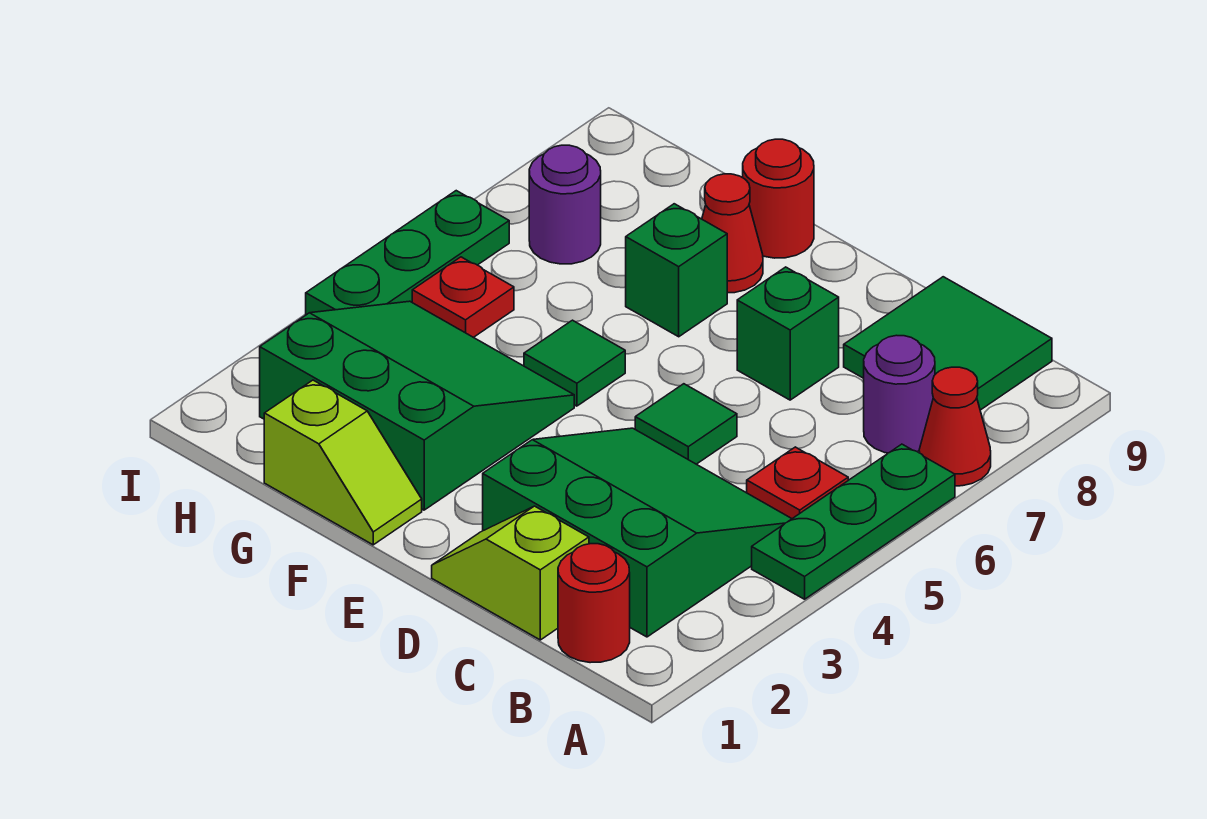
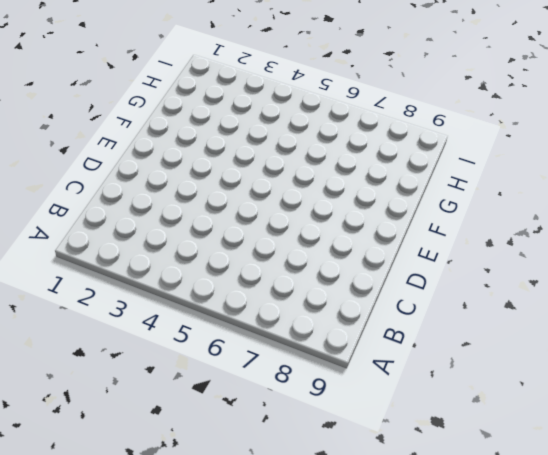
none -> green plate A4:A6 level 1
none -> red cone A7 level 1
none -> red round brick B1 level 1

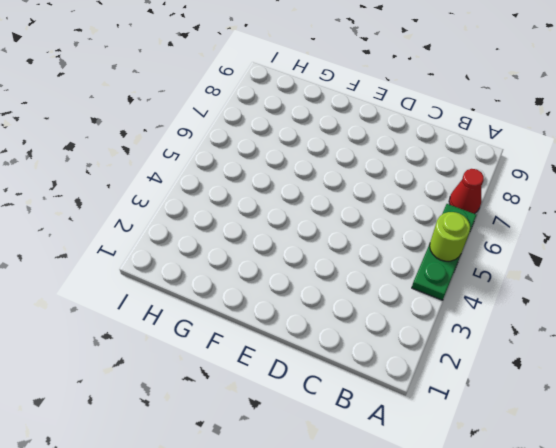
lime round brick A5 level 2 -> none
none -> red round brick B1 level 1
none -> green slope B2:D4 level 1 top 2
none -> red plate B5 level 1

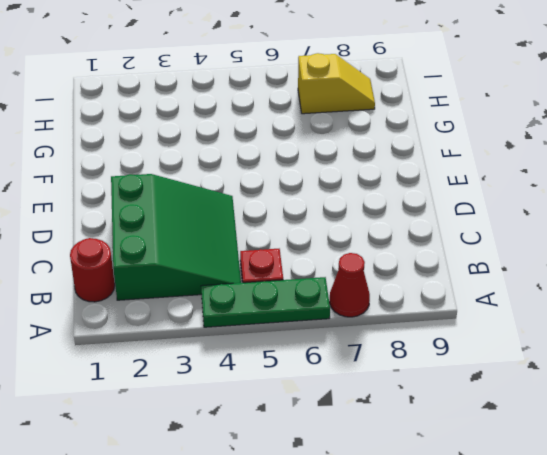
yellow slope H7:H8 level 1 top 7 -> purple round brick H7 level 1
none -> purple round brick B7 level 1
none -> green tile B8:C9 level 1
none -> lime slope C1:D1 level 1 top C

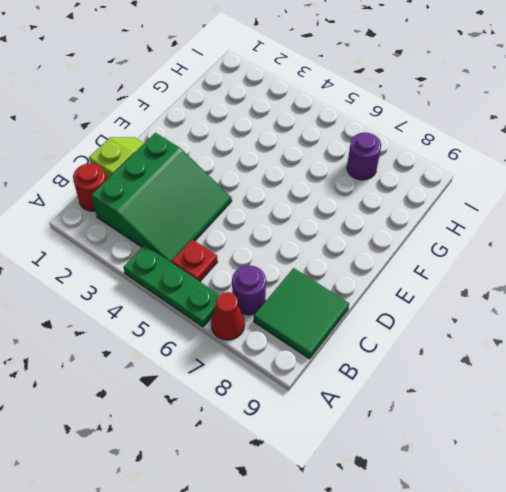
none -> green tile D5 level 1
none -> green brick D7 level 1
none -> lime slope F1:G1 level 1 top G

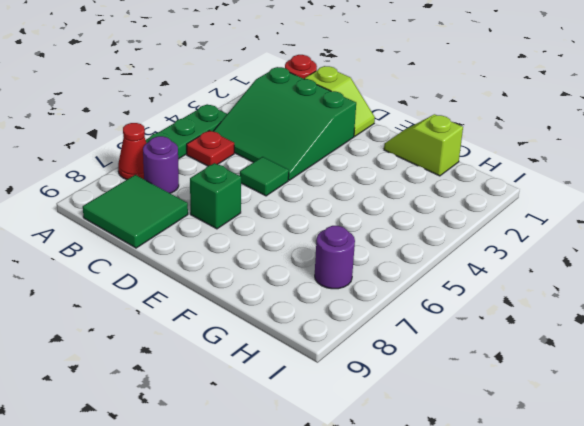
none -> green slope F2:H4 level 1 top 2
none -> green tile F5 level 1
none -> green brick F7 level 1

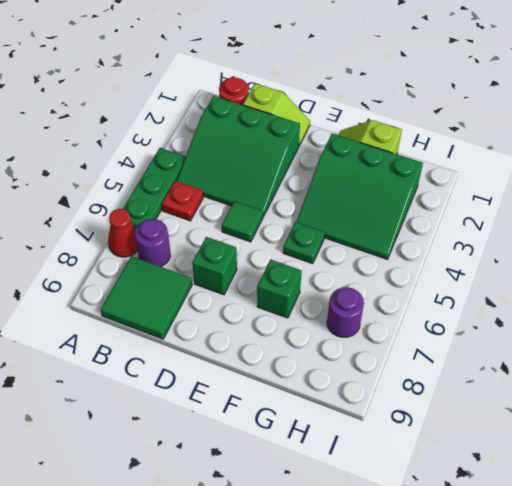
green plate F5 level 1 -> green tile F5 level 1
none -> red cone F8 level 1
none -> red round brick F9 level 1
none -> red plate H5 level 1

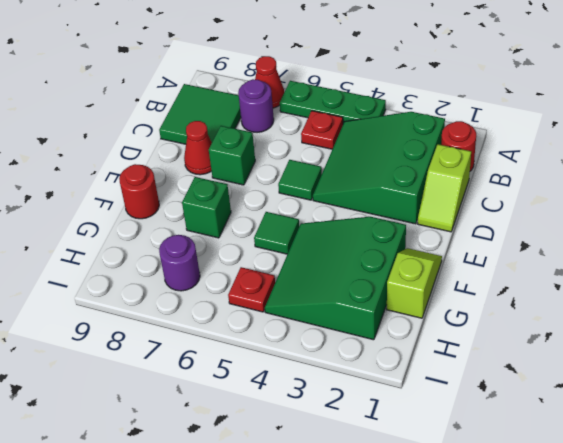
red cone D8 level 1 -> red cone F8 level 1
none -> green plate I4:I6 level 1

